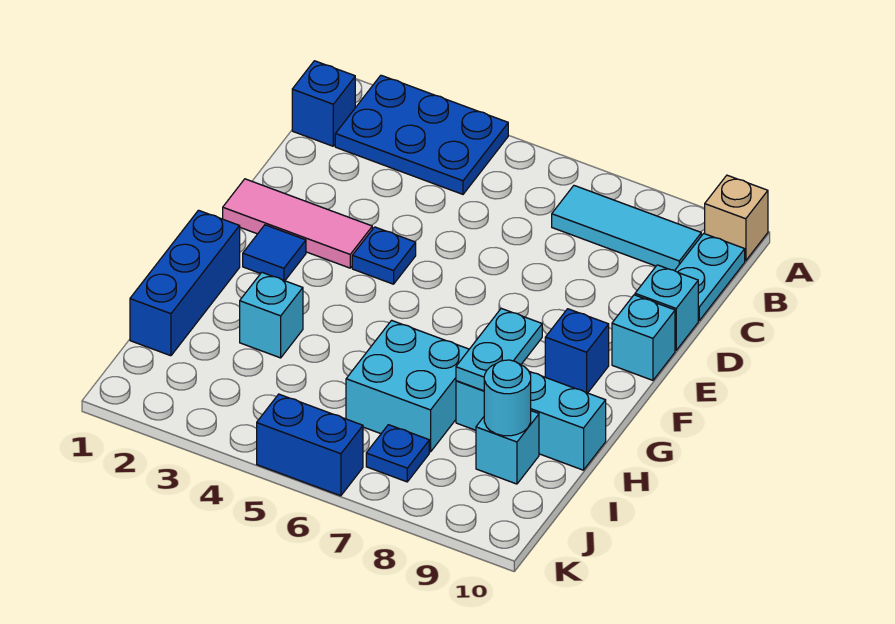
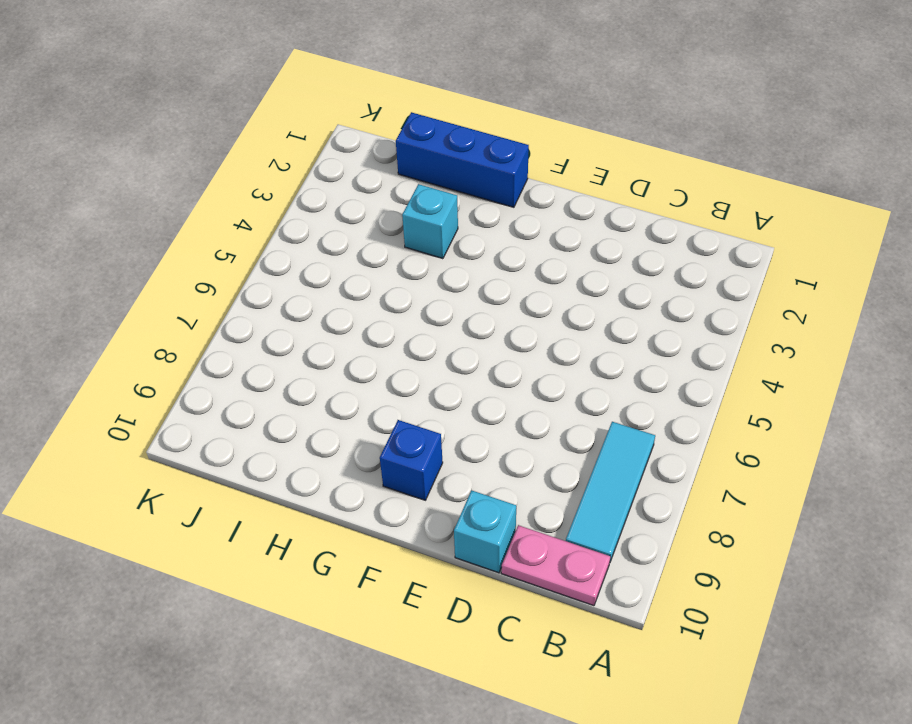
pink plate B10:C10 level 1 -> cyan plate B10:C10 level 1
none -> blue plate A2:B4 level 1
none -> tan brick A10 level 1
none -> blue brick B1 level 1

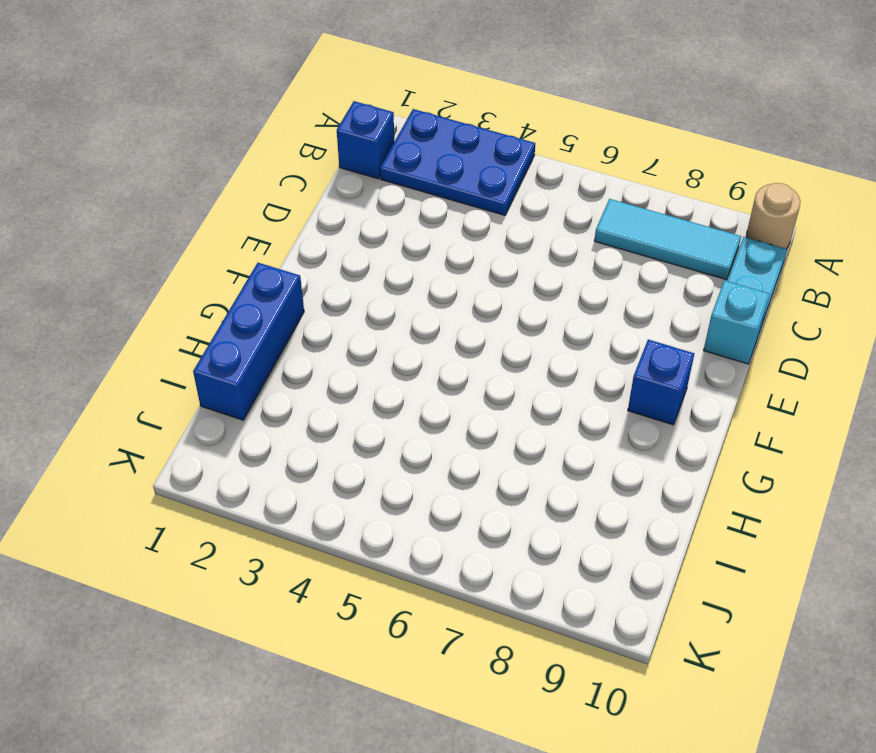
tan round brick A10 level 1 -> tan brick A10 level 1
none -> pink tile E1:E3 level 1
none -> blue plate E4 level 1
none -> cyan brick E10 level 1

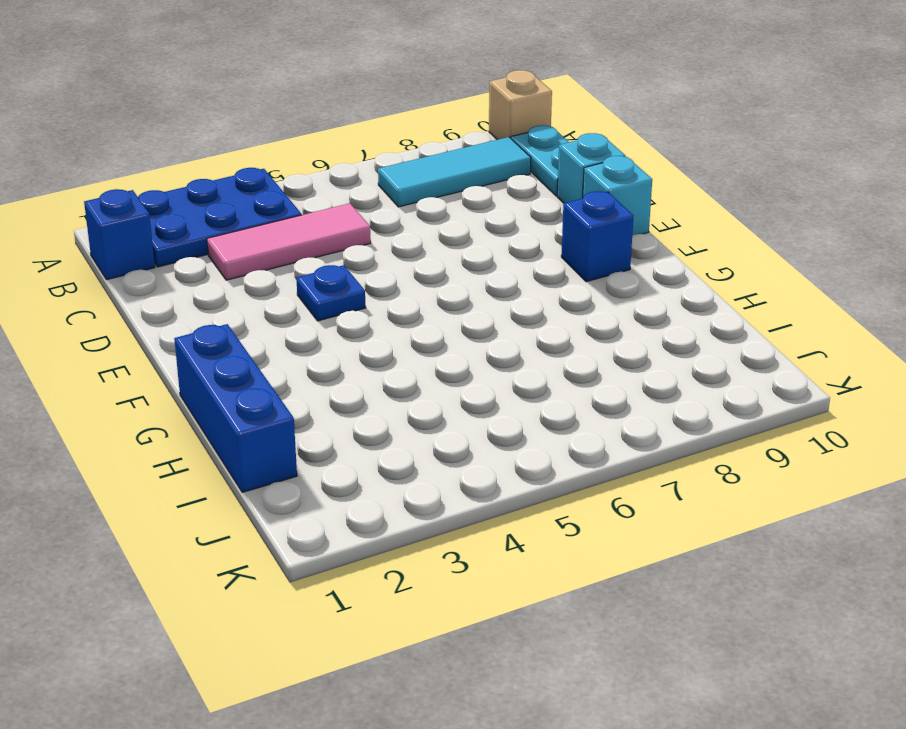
pink tile C3:C5 level 1 -> pink tile E1:E3 level 1
none -> blue tile F2 level 1
none -> cyan brick H3 level 1
none -> cyan brick H6:I7 level 1

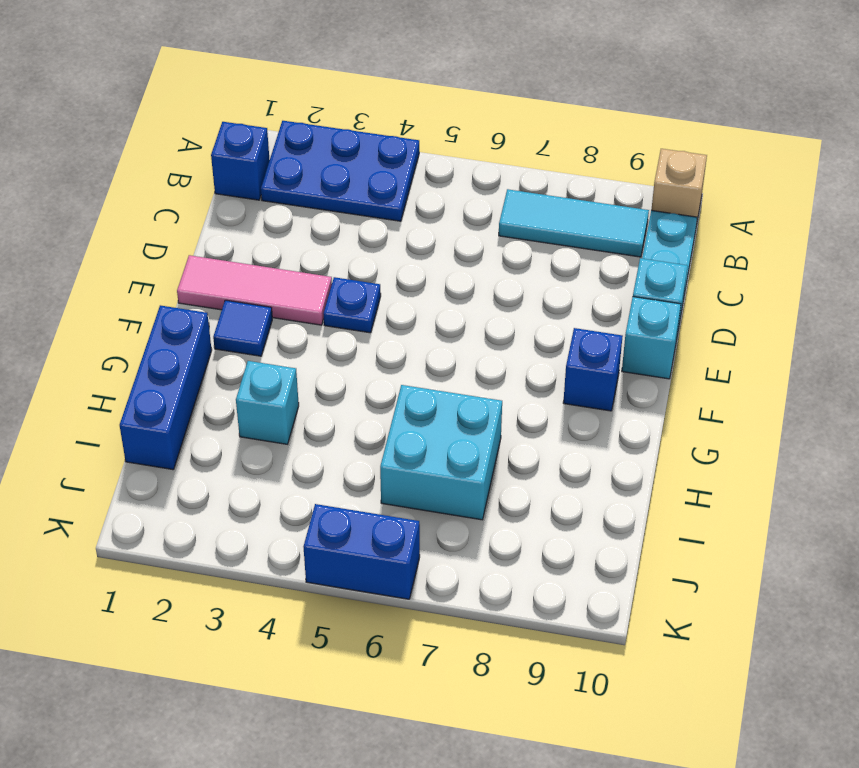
none -> cyan brick H8:H10 level 1
none -> cyan brick I9 level 1
none -> blue plate J7 level 1

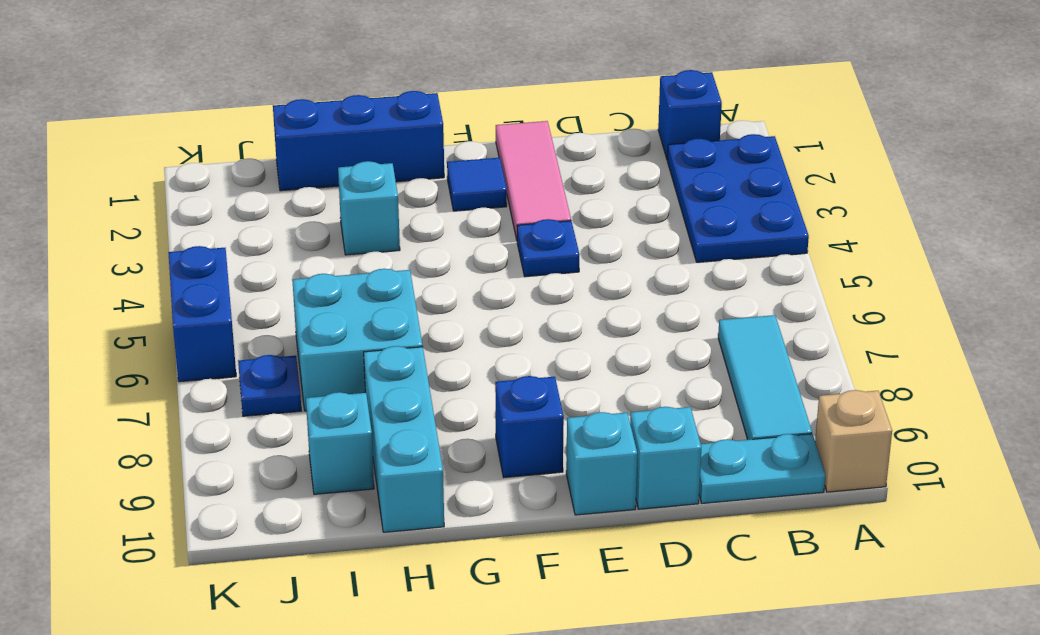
none -> cyan plate G8:H8 level 2
none -> cyan round brick I9 level 2

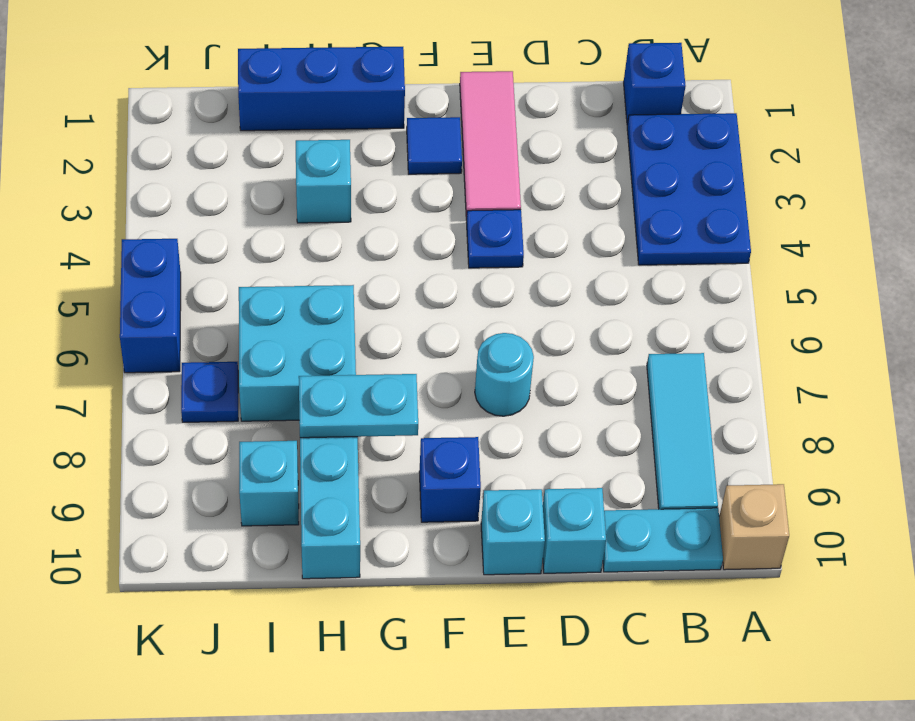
cyan round brick E7 level 1 -> cyan round brick I9 level 2

